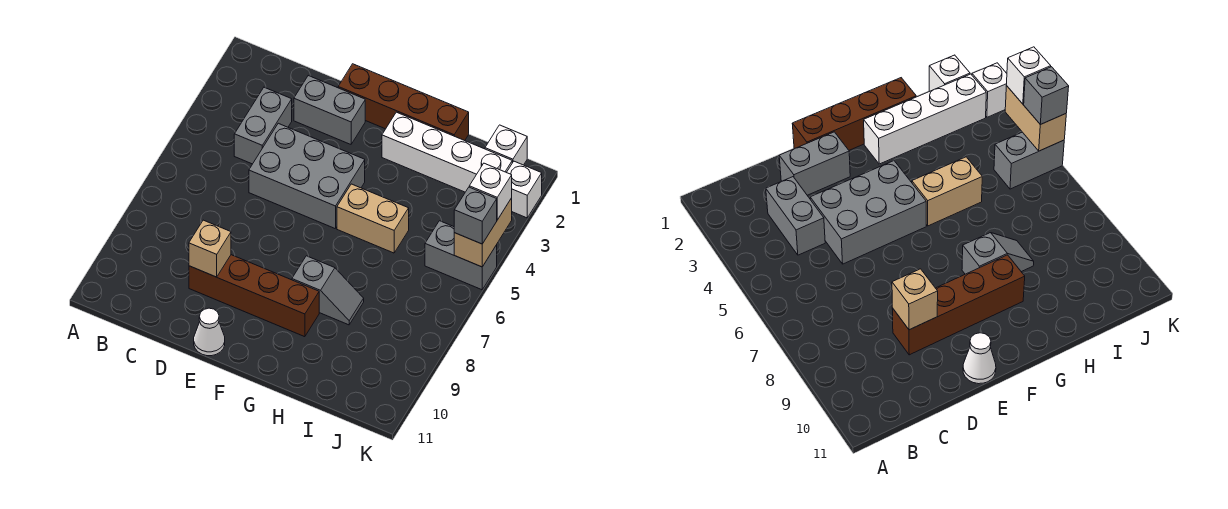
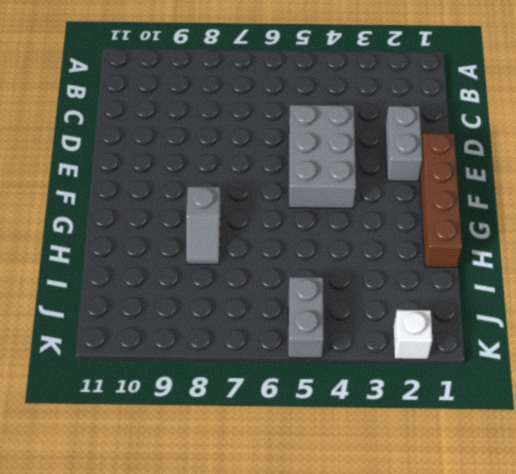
none -> grey brick C3:C4 level 1
none -> brown brick D9:G9 level 1
none -> white cone E11 level 1

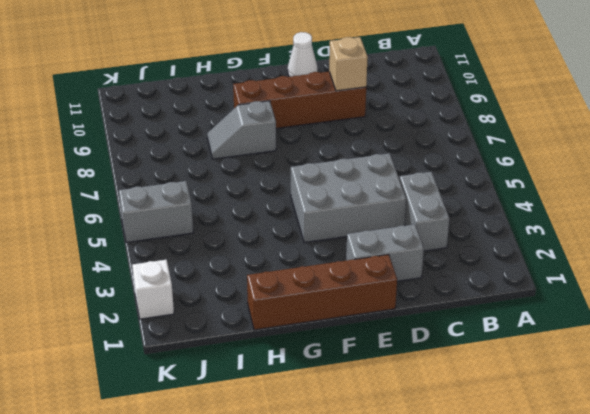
none -> white brick G2:J2 level 1
none -> tan brick G5:H5 level 1
none -> white brick J1 level 1

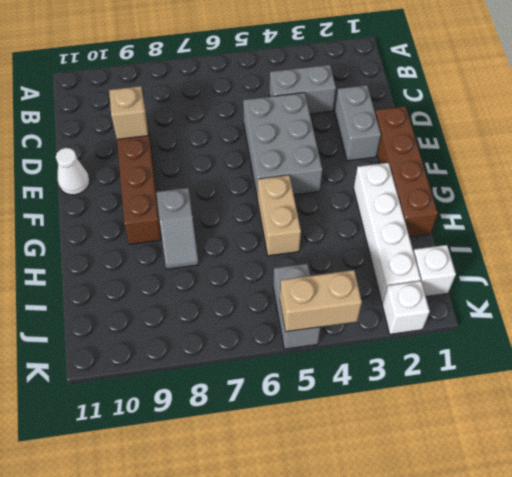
none -> white brick K4 level 3
none -> grey brick K5 level 3

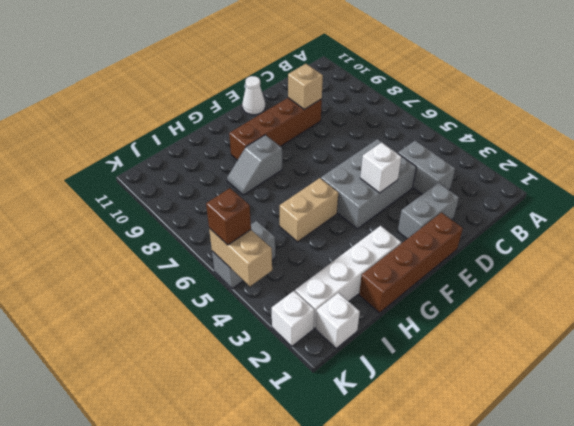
white brick E4 level 2 -> white brick K4 level 3
brown brick K5 level 3 -> grey brick K5 level 3

